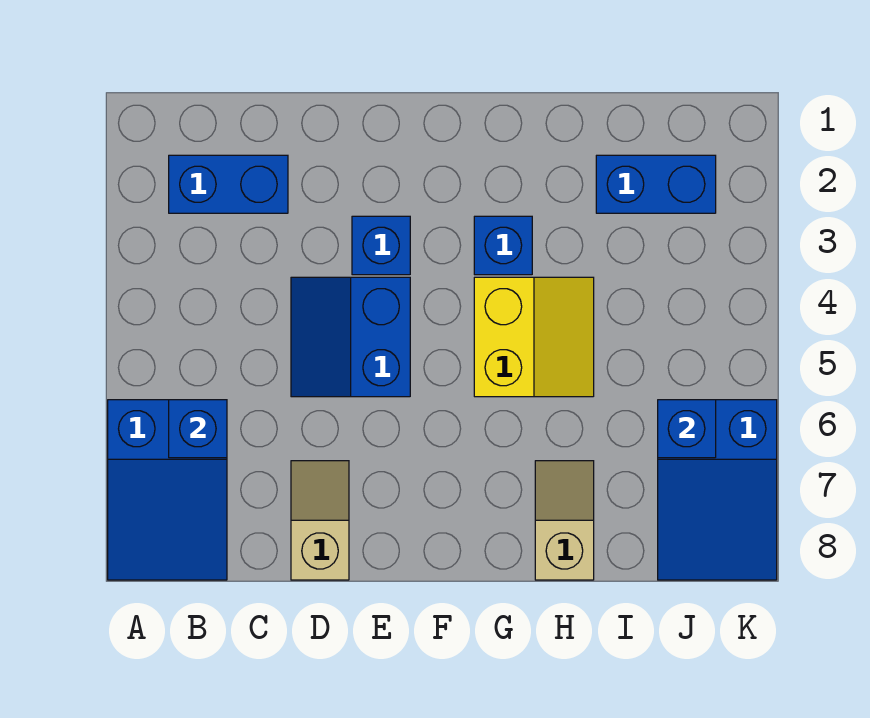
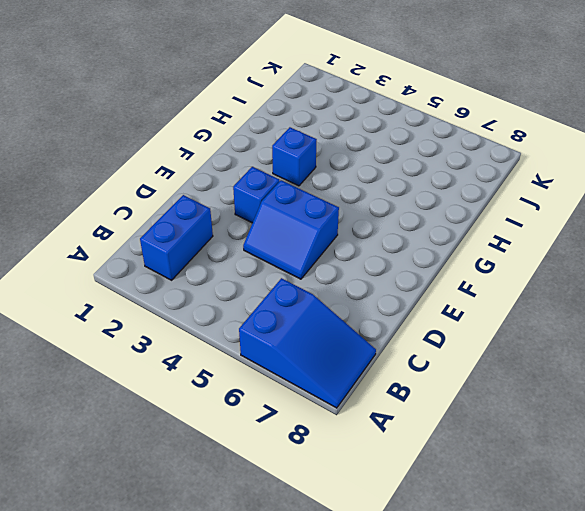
none -> tan slope D7:D8 level 1 top 8
none -> yellow slope G4:H5 level 1 top G
none -> tan slope H7:H8 level 1 top 8

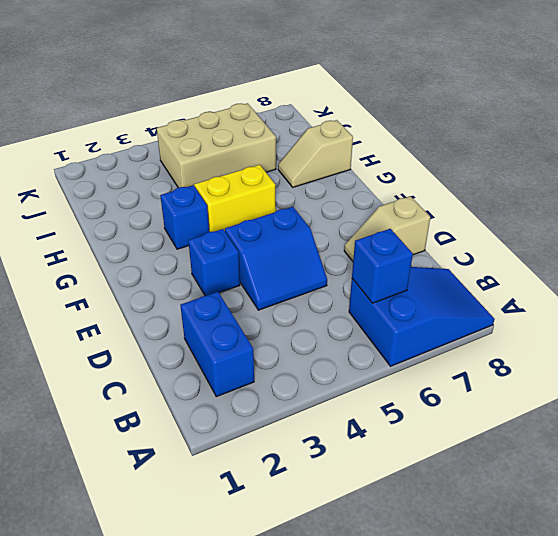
tan brick I4:J6 level 1 -> blue slope J6:K8 level 1 top 6
none -> blue brick I2:J2 level 1
none -> blue brick J6 level 2

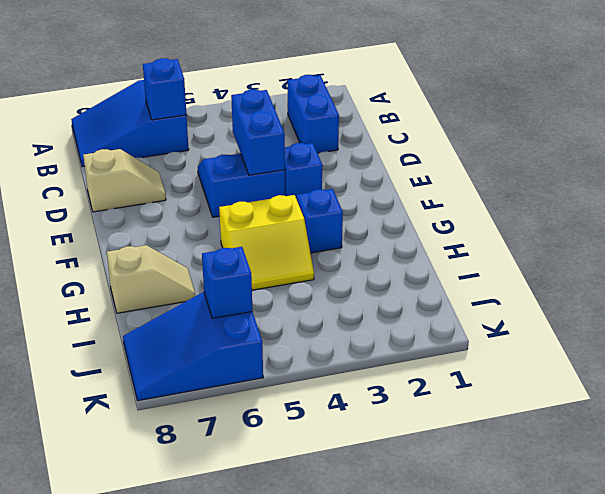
blue brick D4:E4 level 2 -> blue brick I2:J2 level 1

